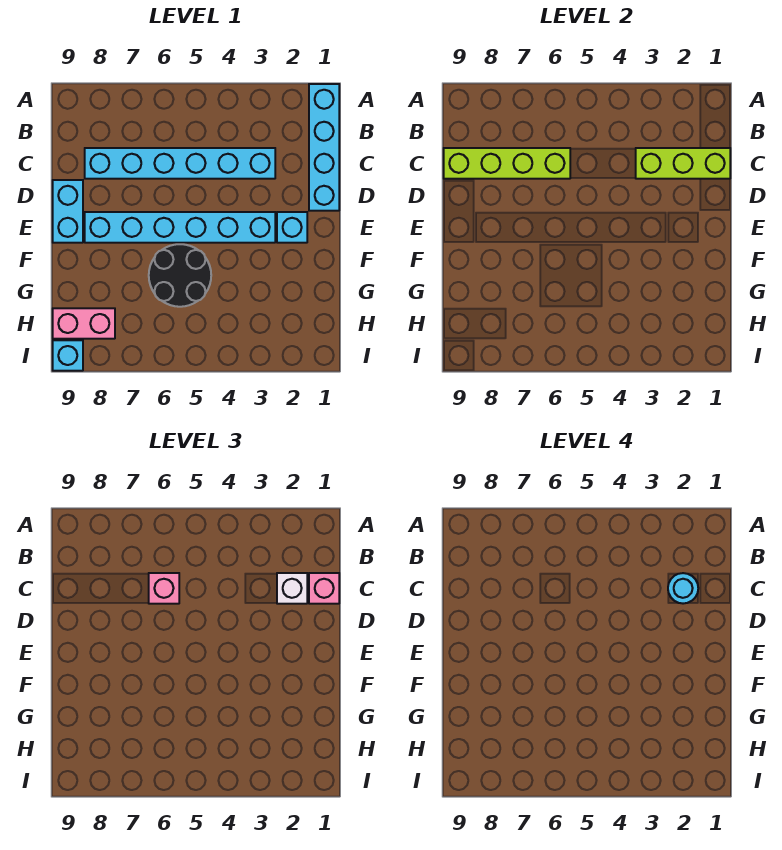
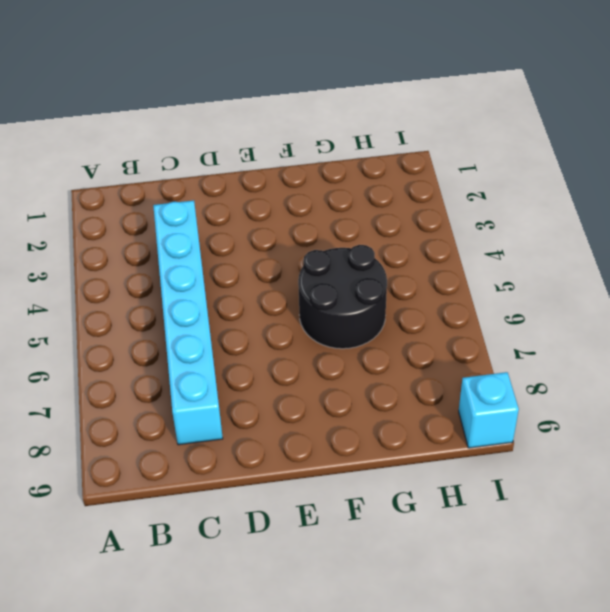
none -> cyan brick A1:D1 level 1
none -> cyan brick D9:E9 level 1
none -> cyan brick E2 level 1

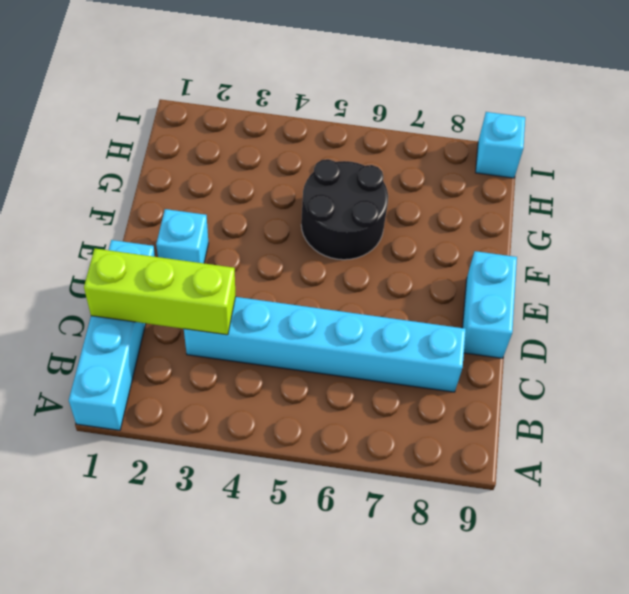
none -> cyan brick E3:E8 level 1
none -> pink brick H8:H9 level 1
none -> lime brick C6:C9 level 2

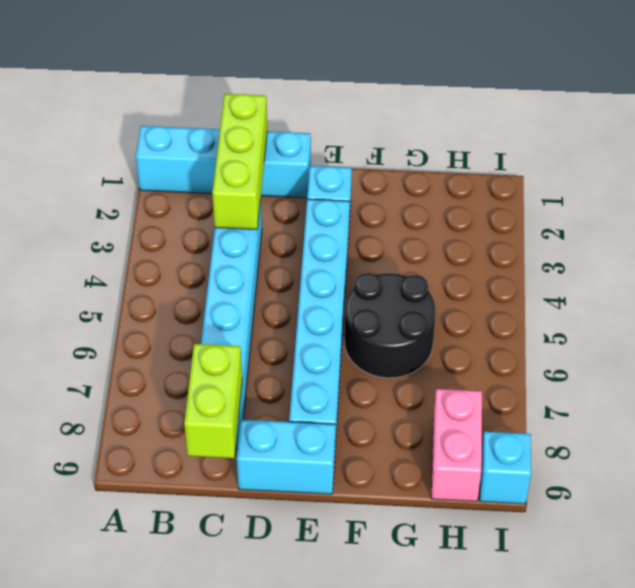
lime brick C8:C9 level 2 -> lime brick C6:C9 level 2
none -> pink brick C1 level 3
none -> white brick C2 level 3
none -> pink brick C6 level 3

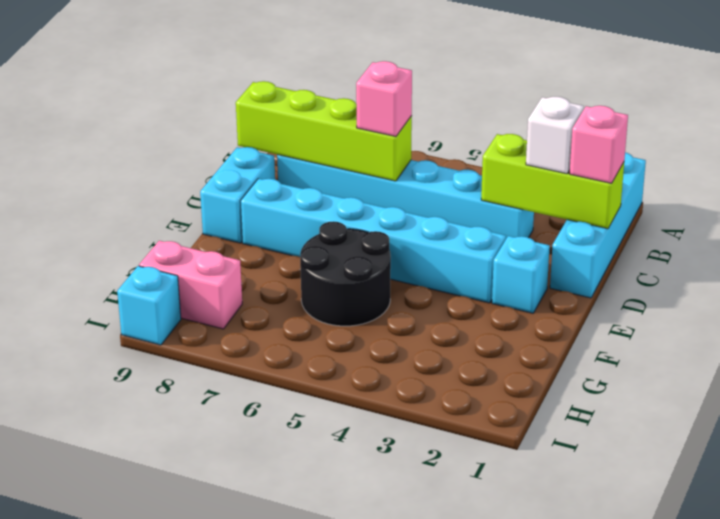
none -> cyan round brick C2 level 4

